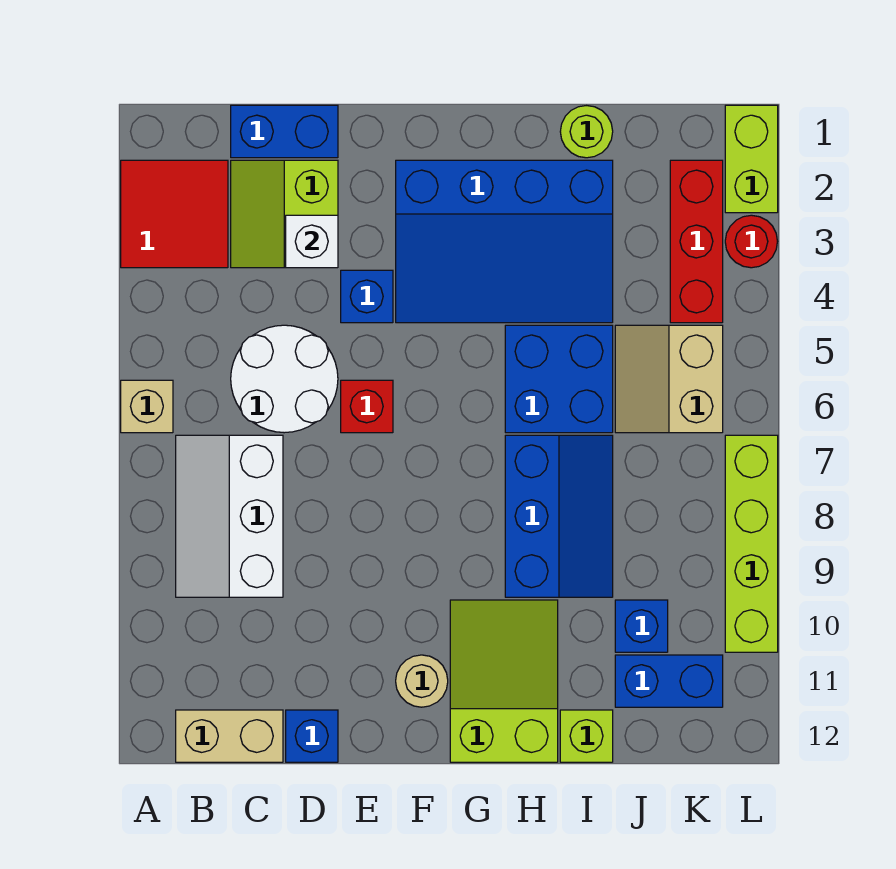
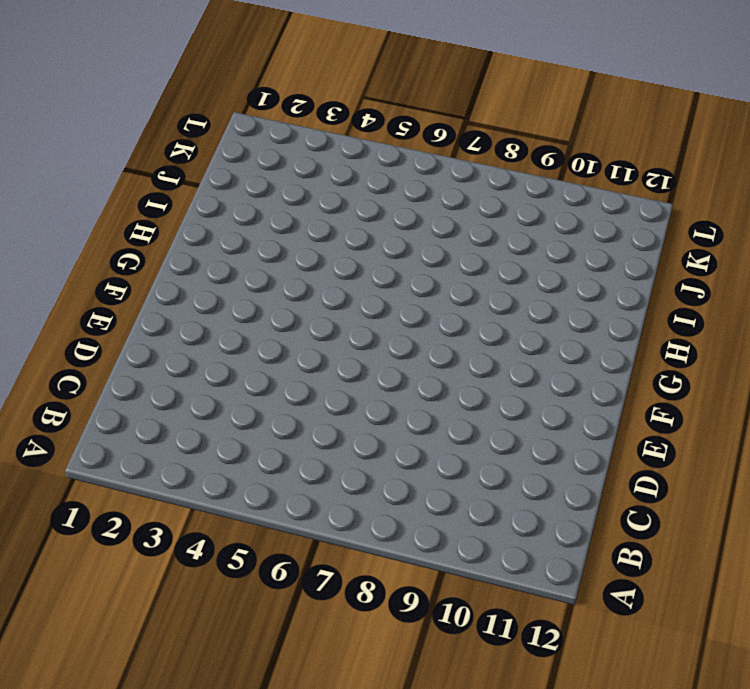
none -> red tile A2:B3 level 1
none -> tan brick A6 level 1
none -> white slope B7:C9 level 1 top C

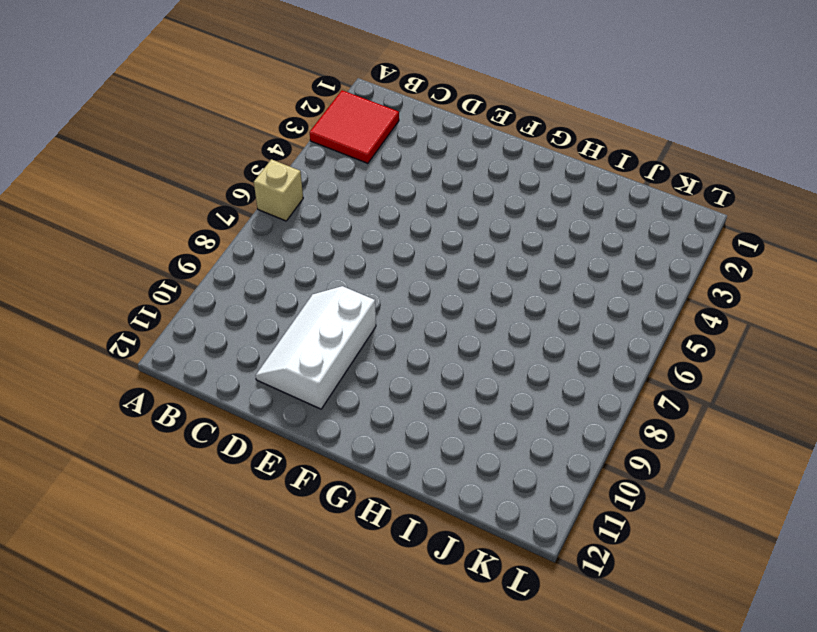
white slope D9:E11 level 1 top E -> white slope B7:C9 level 1 top C
none -> tan brick B12:C12 level 1
none -> blue brick C1:D1 level 1
none -> lime slope C2:D3 level 1 top D

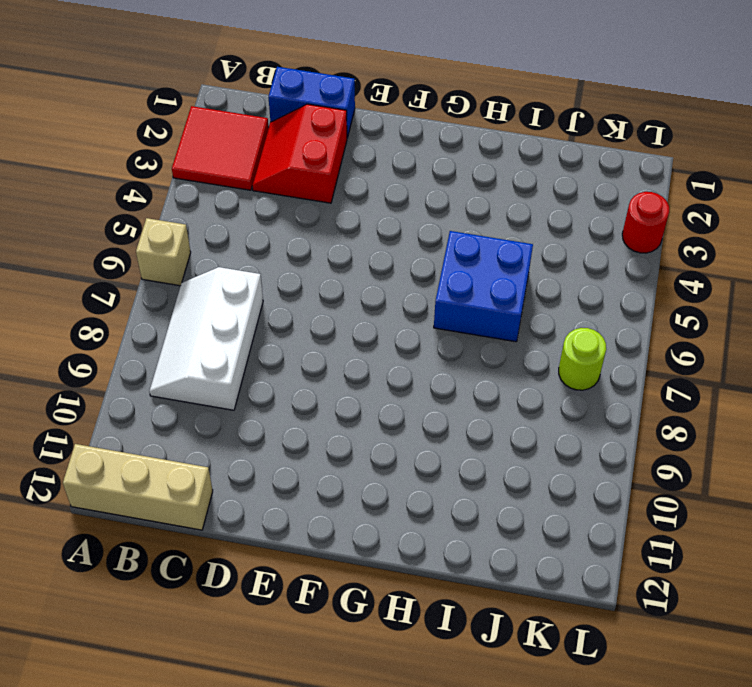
tan brick A12:C12 level 1 -> tan brick B12:C12 level 1
red slope C2:D3 level 1 top D -> lime slope C2:D3 level 1 top D
lime round brick K7 level 1 -> lime round brick I1 level 1
none -> white round brick C5:D6 level 1
none -> blue brick D12 level 1
none -> blue brick E4 level 1

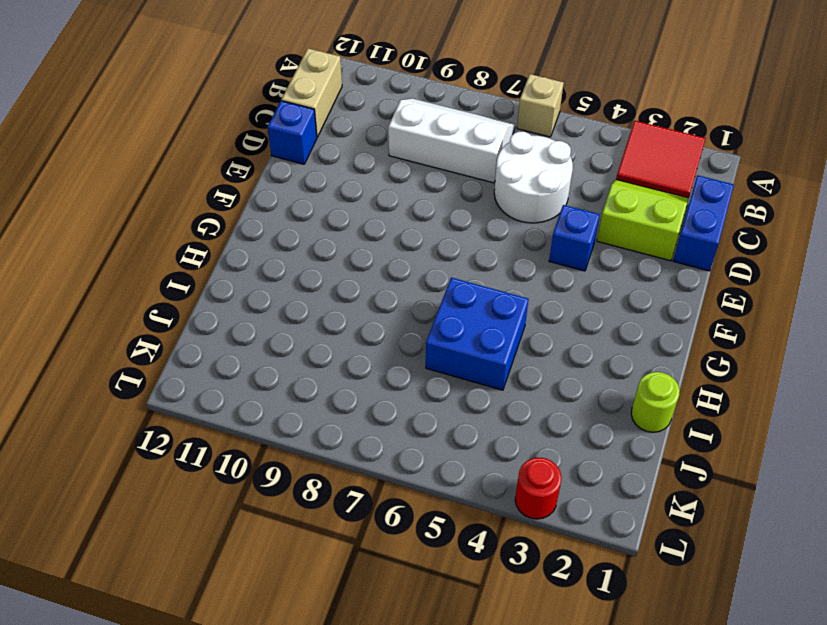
none -> red brick E6 level 1
none -> blue slope F2:I4 level 1 top 2
none -> tan round brick F11 level 1

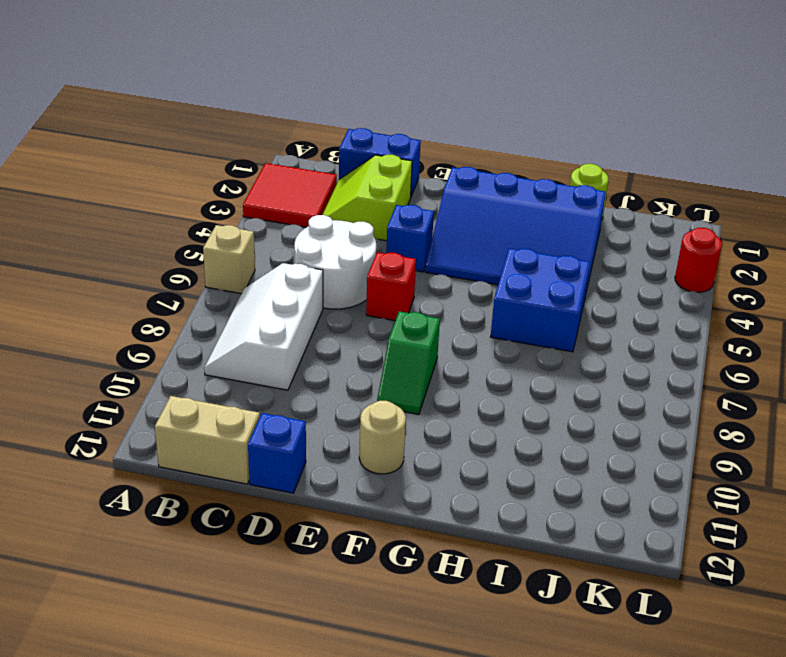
green slope F8:F9 level 1 top 8 -> none
none -> lime slope G10:H12 level 1 top 12
none -> blue slope H7:I9 level 1 top H
none -> lime brick I12 level 1

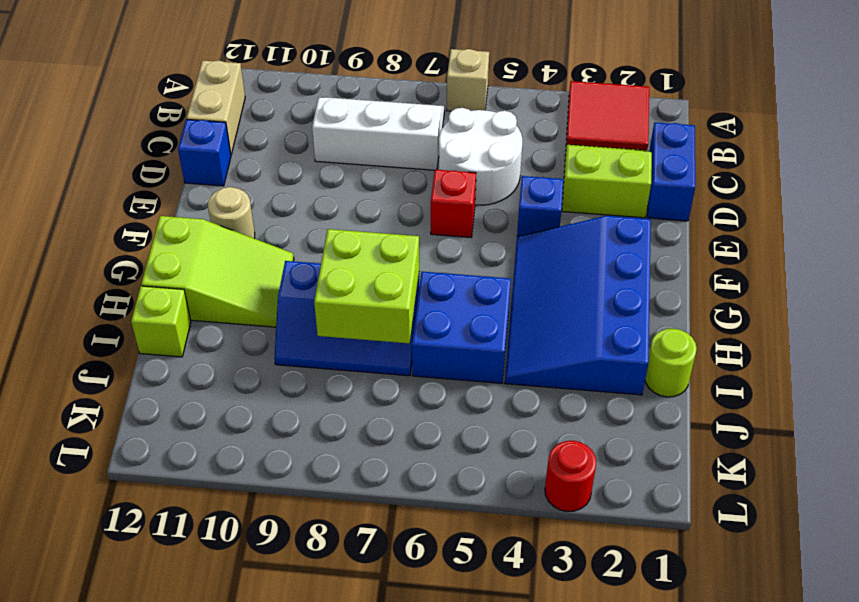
lime brick H7:I8 level 2 -> none
none -> tan slope J5:K6 level 1 top K
none -> blue brick J10 level 1
none -> blue brick J11:K11 level 1

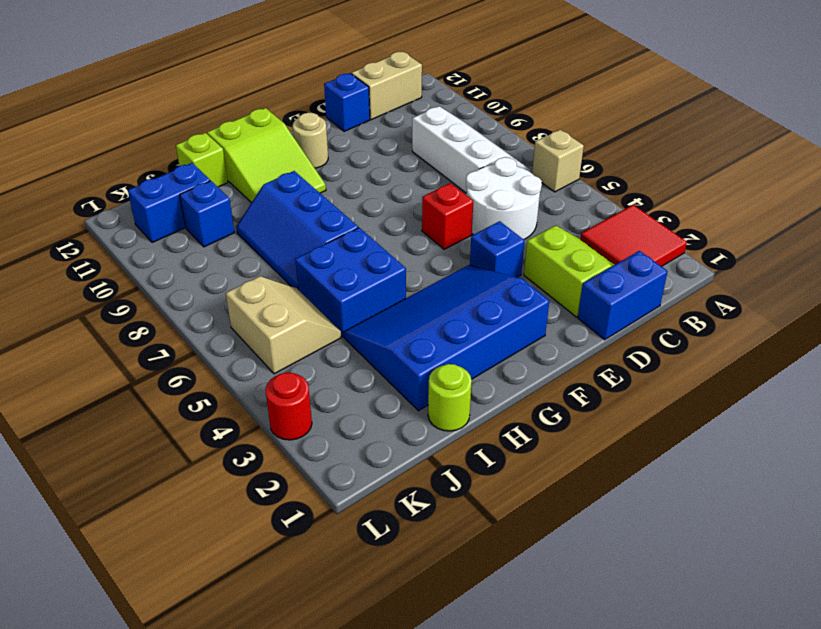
none -> red brick K2:K4 level 1
none -> lime brick L1:L2 level 1
none -> lime brick L7:L10 level 1

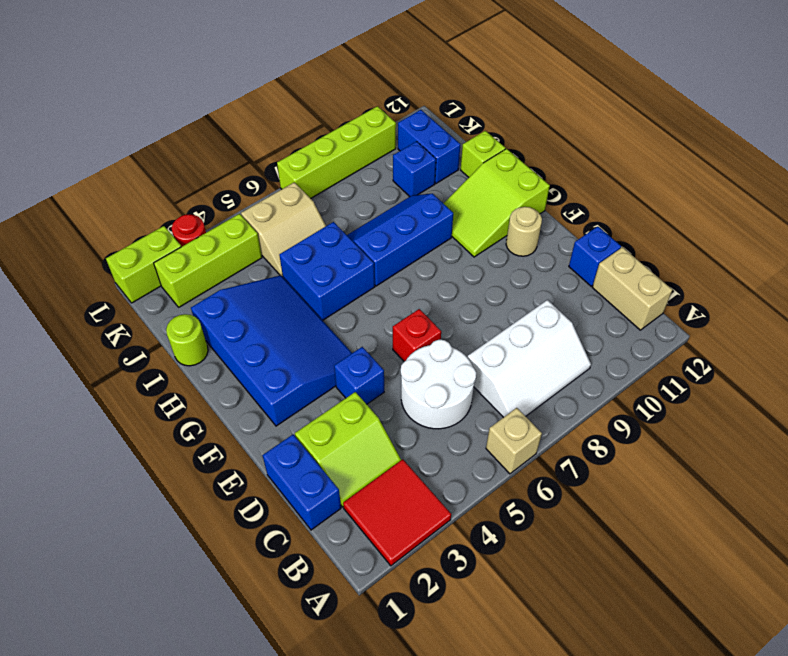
lime brick K2:K4 level 1 -> red brick K2:K4 level 1
none -> white brick D3 level 2

